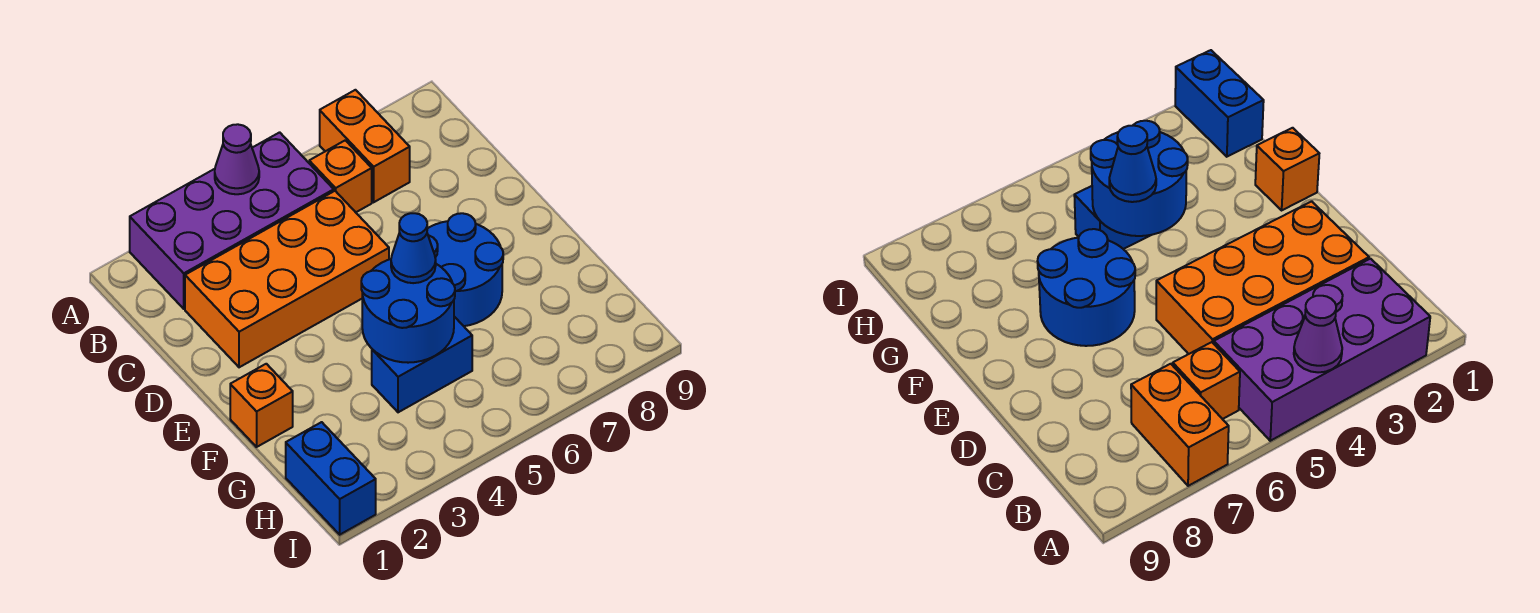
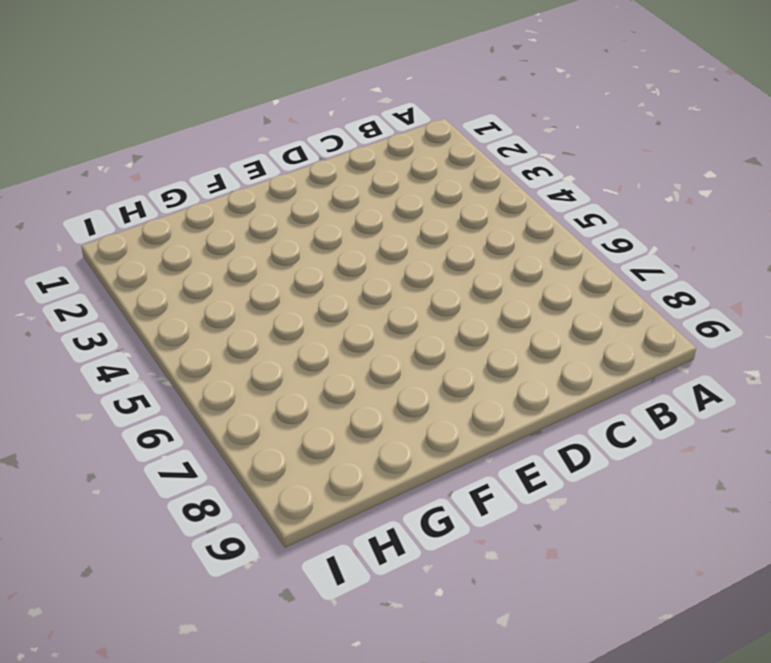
none -> purple brick A2:B5 level 1
none -> orange brick A7:B7 level 1

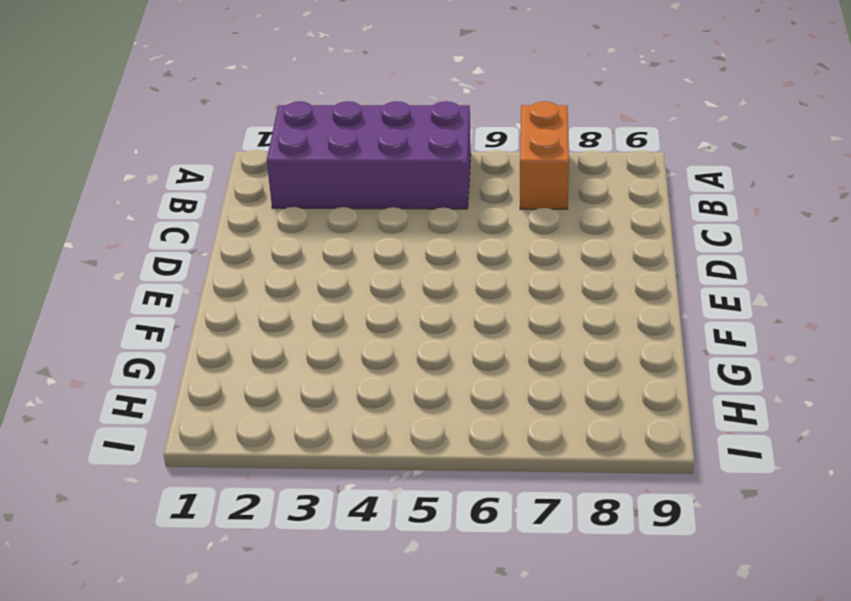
none -> orange brick B6 level 1
none -> orange brick C2:D5 level 1

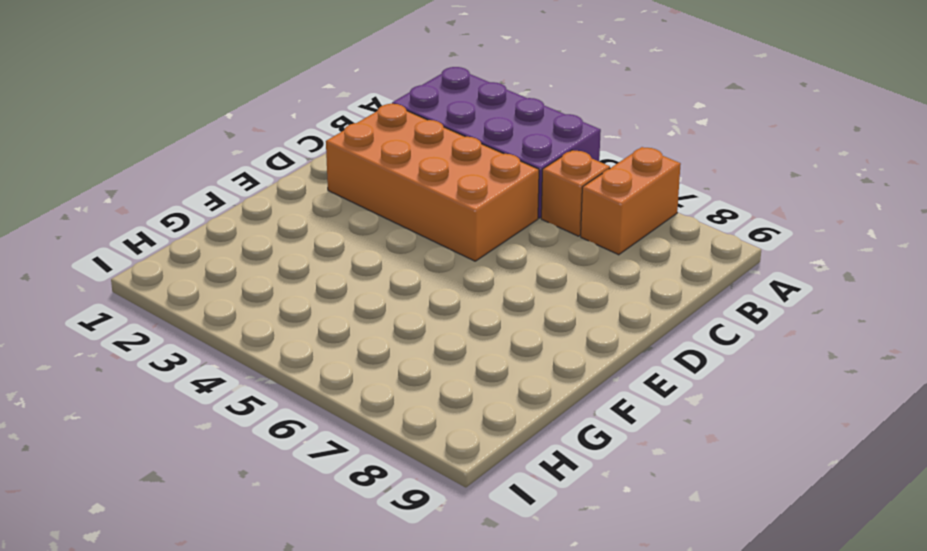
none -> blue round brick E6:F7 level 1
none -> orange brick F1 level 1

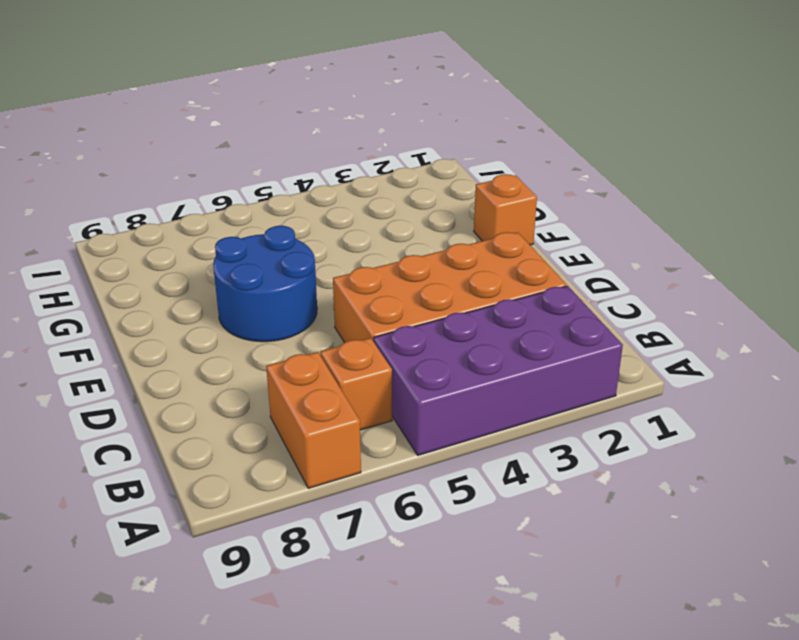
none -> blue brick G4:G5 level 1
none -> blue brick H1:I1 level 1

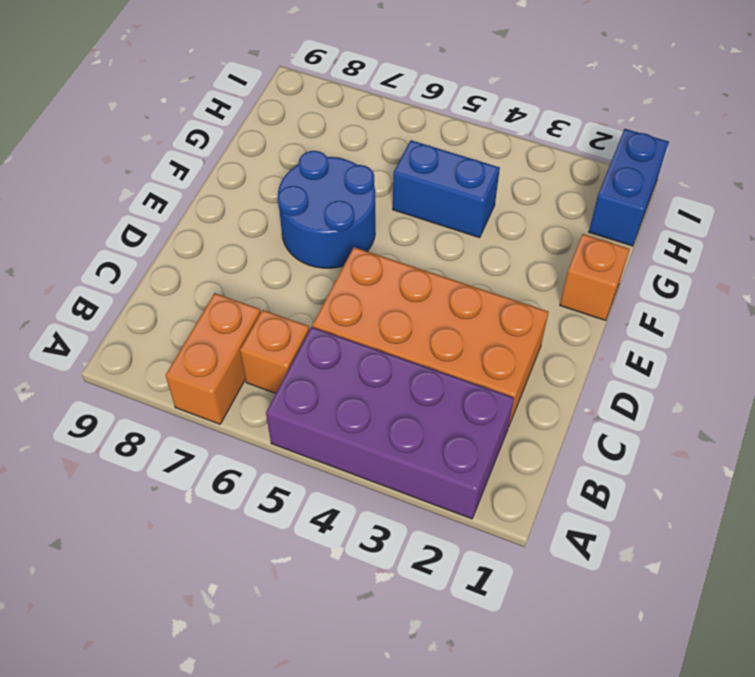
none -> purple cone A4 level 2
none -> blue round brick F4:G5 level 2

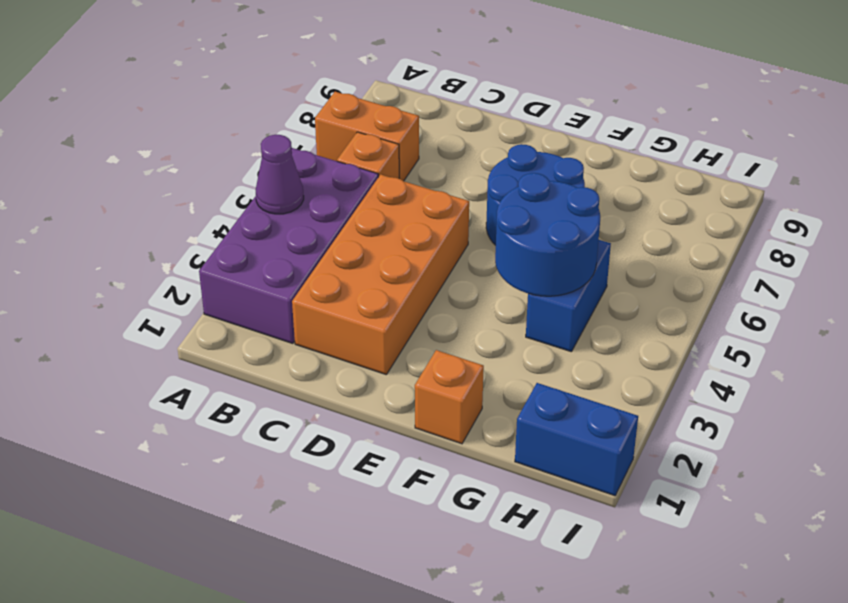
none -> blue cone F5 level 3

